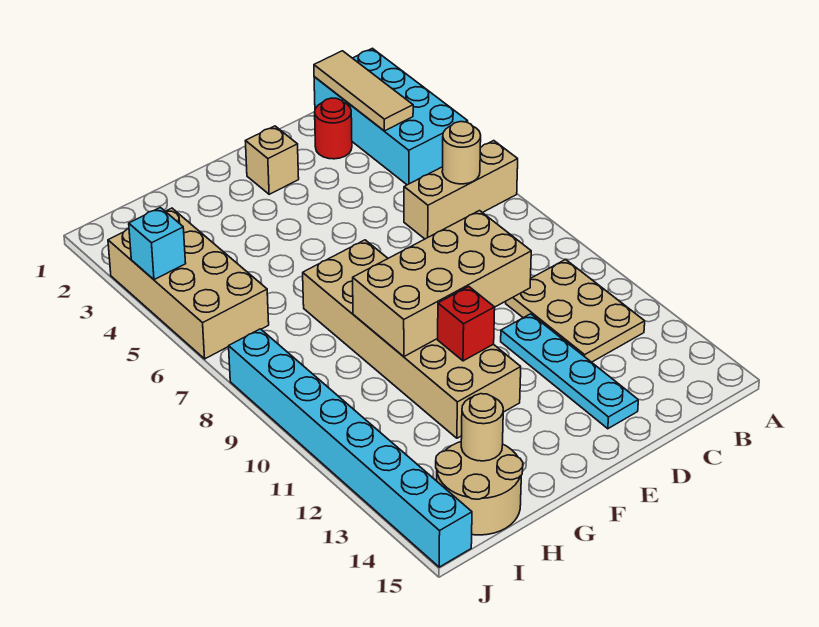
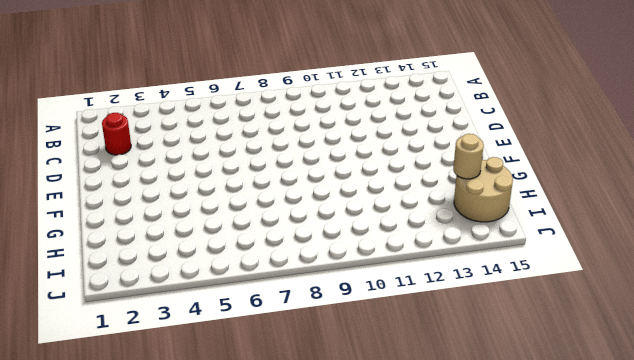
none -> cyan brick A1:B4 level 1
none -> tan brick A6:C6 level 1
none -> tan plate B10:C12 level 1

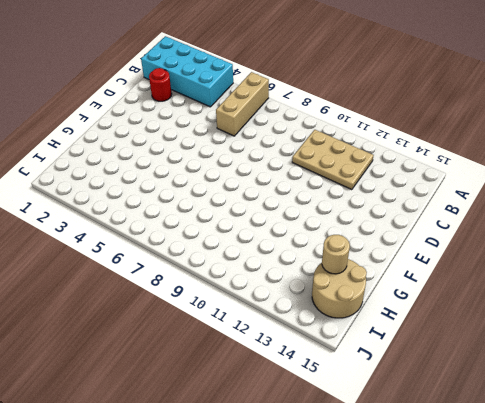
none -> cyan plate D11:D14 level 1
none -> tan brick E2 level 1
none -> tan brick F7:G12 level 1

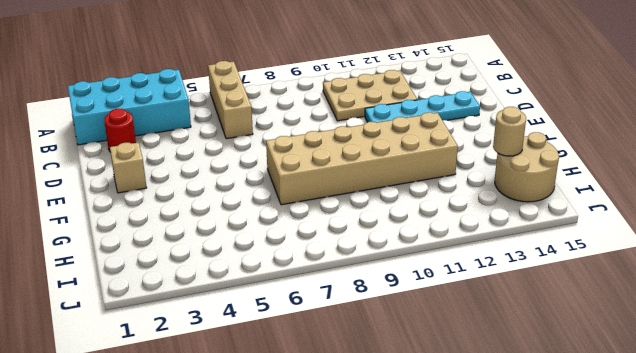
none -> tan brick I3:J6 level 1
none -> cyan brick J8:J15 level 1
none -> tan tile B1:B3 level 2

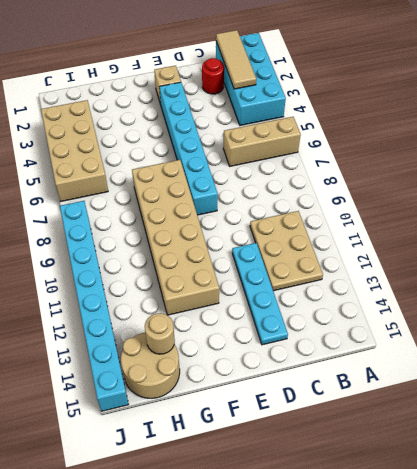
cyan brick E3:E8 level 1 -> none
none -> tan round brick B6 level 2
none -> tan brick D9:G10 level 2
none -> red brick F11 level 2

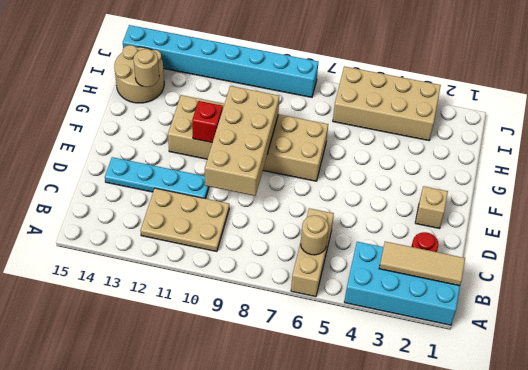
none -> cyan brick J4 level 2

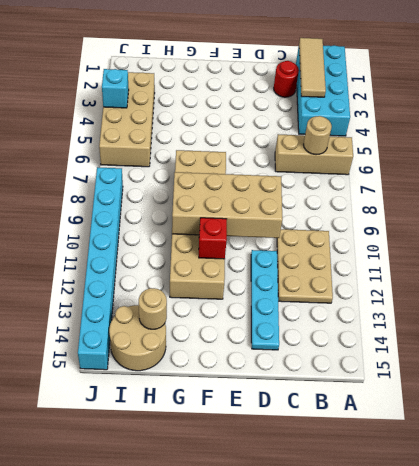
none -> tan brick E2 level 1

